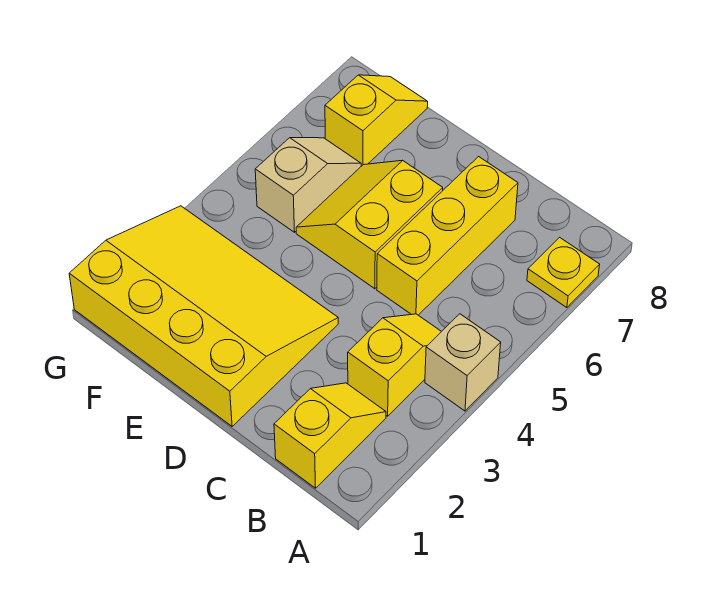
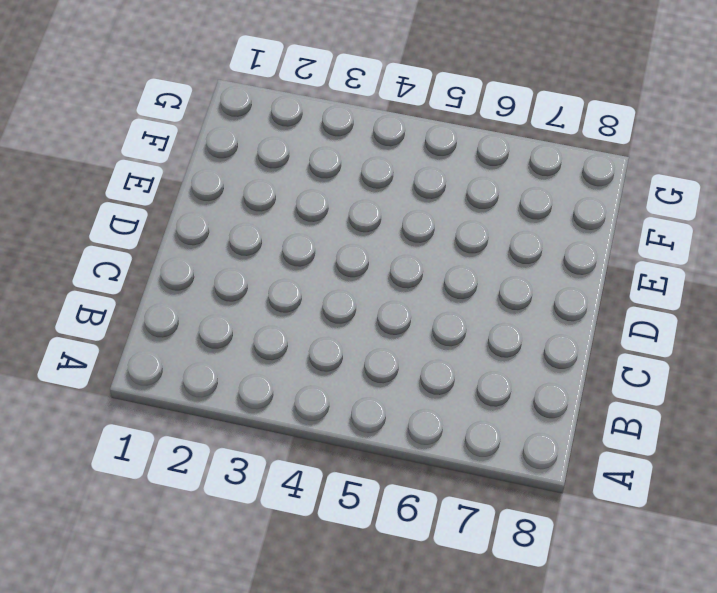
none -> tan brick A4 level 1
none -> yellow plate A7 level 1

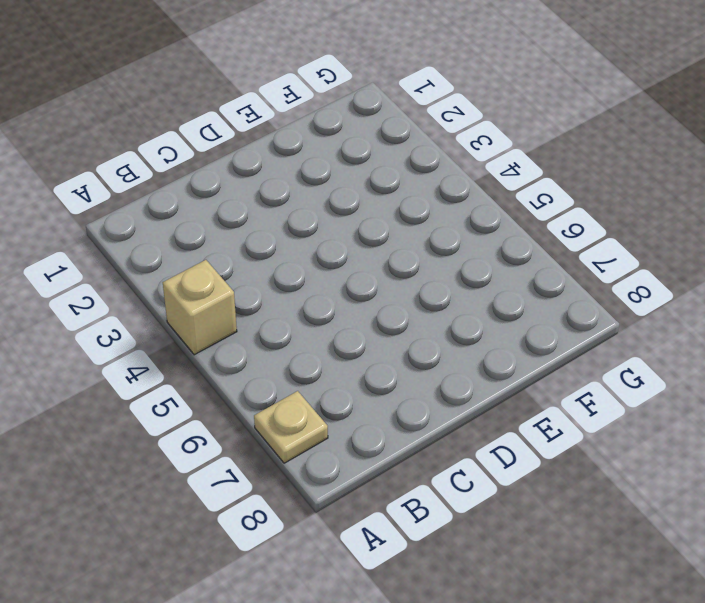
tan plate A7 level 1 -> yellow plate A7 level 1
none -> yellow slope B1:B2 level 1 top 1
none -> yellow slope B3:B4 level 1 top 3

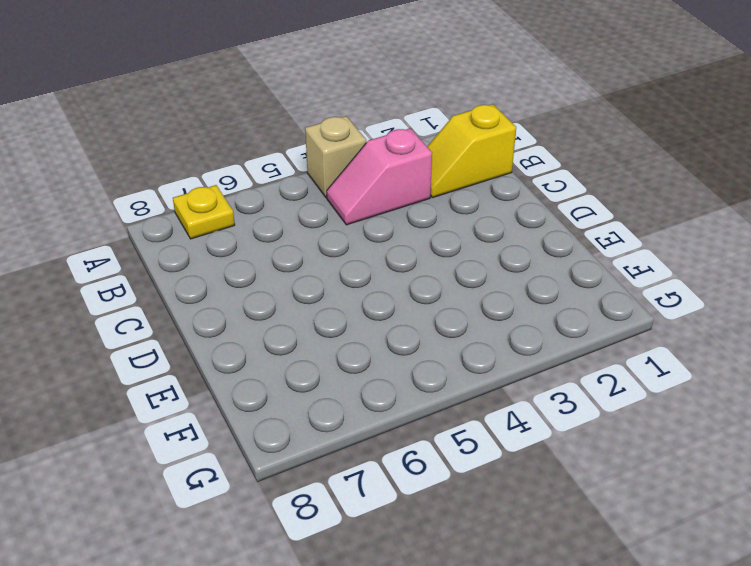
pink slope B3:B4 level 1 top 3 -> yellow slope B3:B4 level 1 top 3
none -> yellow brick C5:C7 level 1
none -> yellow slope D1:G3 level 1 top 1

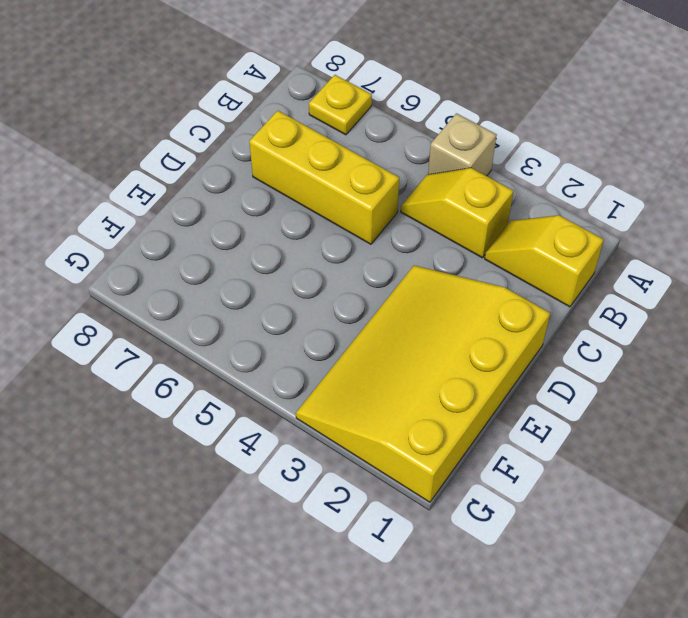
none -> yellow slope D5:E6 level 1 top D
none -> tan slope F5:F6 level 1 top 5

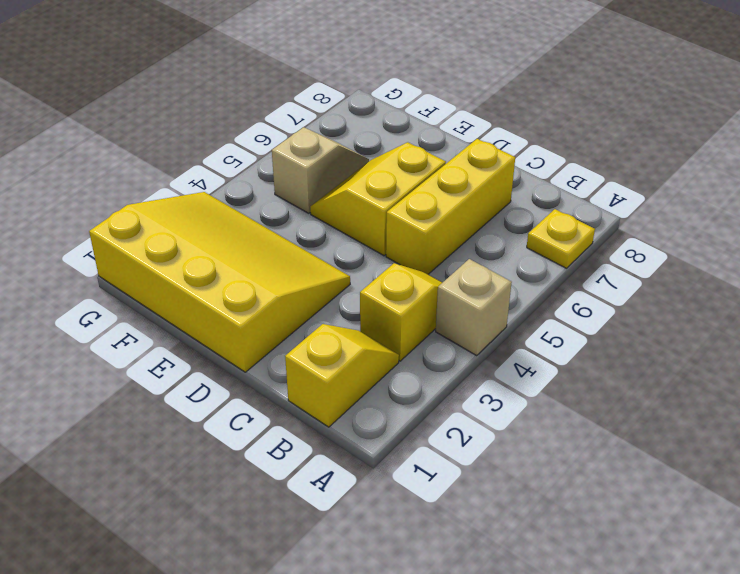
none -> yellow slope F7:F8 level 1 top 7

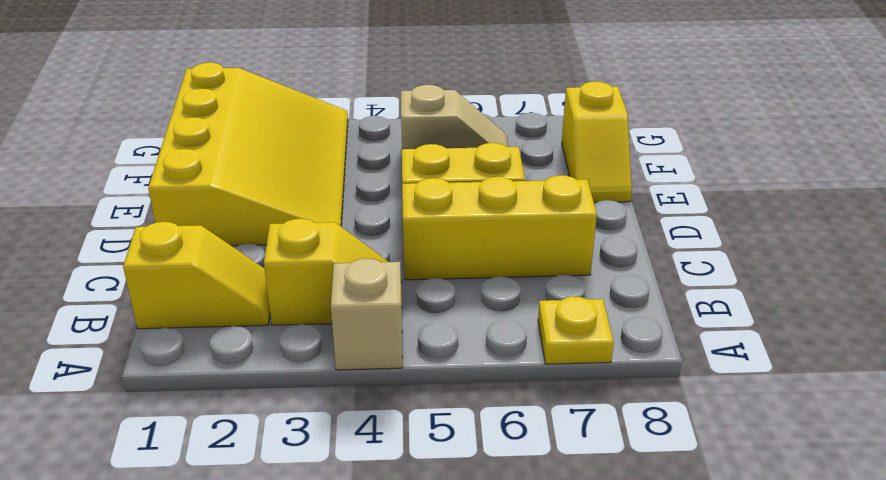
yellow slope E8:F8 level 1 top F -> yellow slope F7:F8 level 1 top 7

